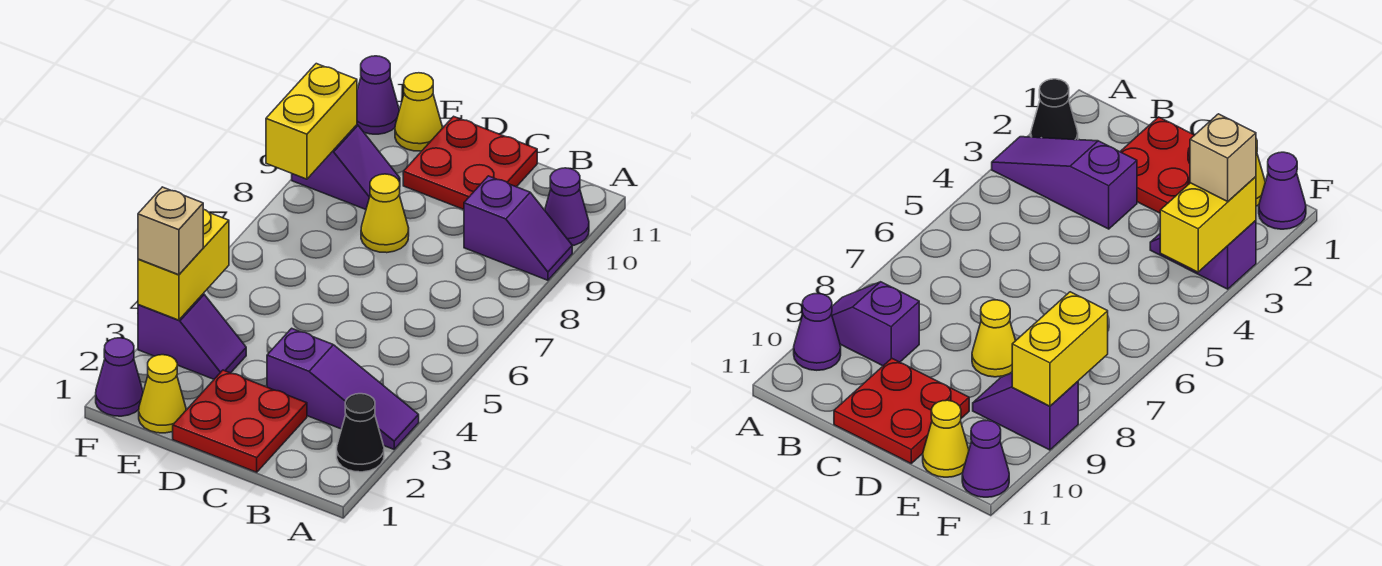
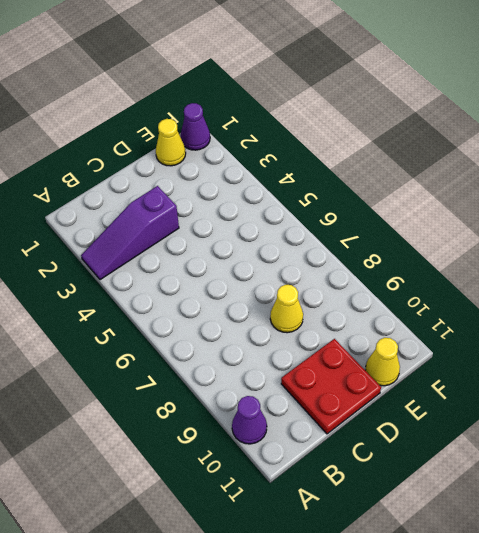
none -> black cone A2 level 1
none -> purple slope A9:B9 level 1 top B
none -> red plate C1:D2 level 1

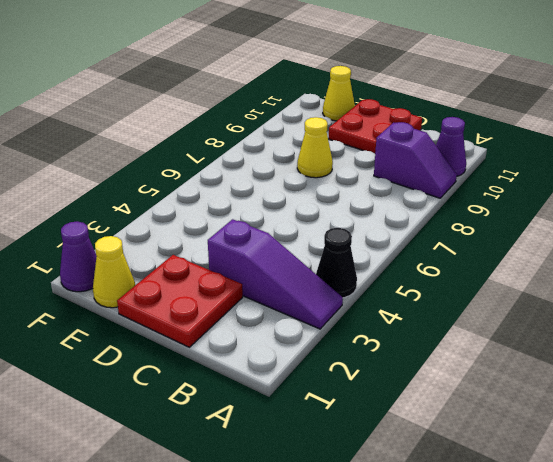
black cone A4 level 1 -> black cone A2 level 1
none -> purple slope E3:F3 level 1 top F
none -> purple slope E9:F9 level 1 top F
none -> purple cone F11 level 1

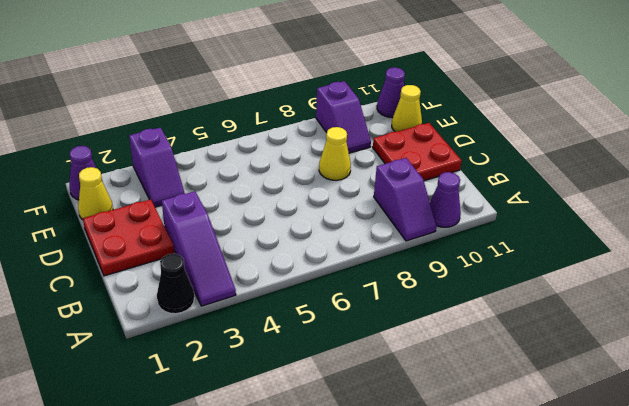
none -> yellow brick F3:F4 level 2
none -> yellow brick F8:F9 level 2
none -> tan brick F3 level 3

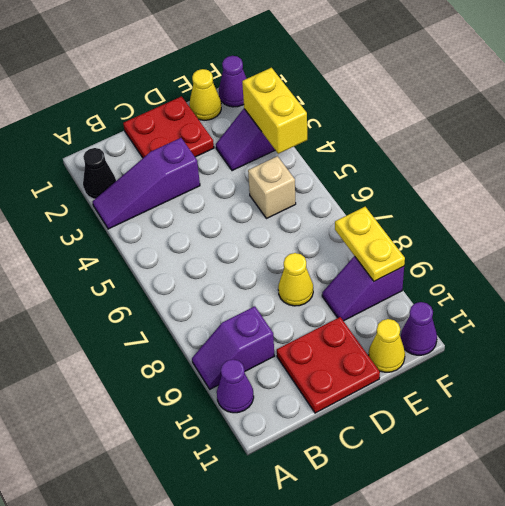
tan brick E5 level 1 -> tan brick F3 level 3
yellow plate F8:F9 level 2 -> yellow brick F8:F9 level 2

